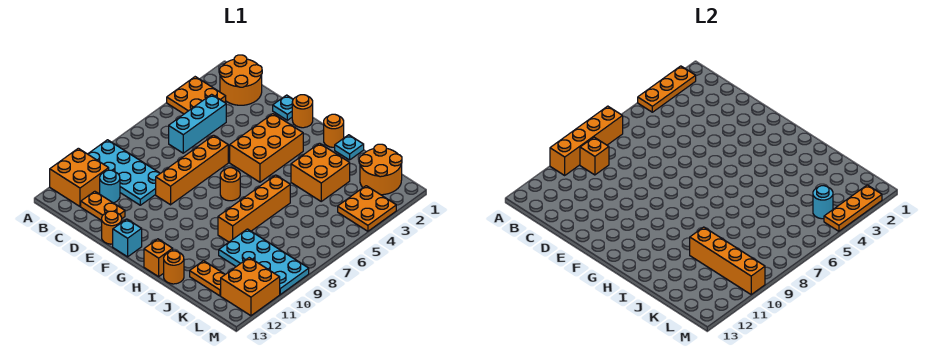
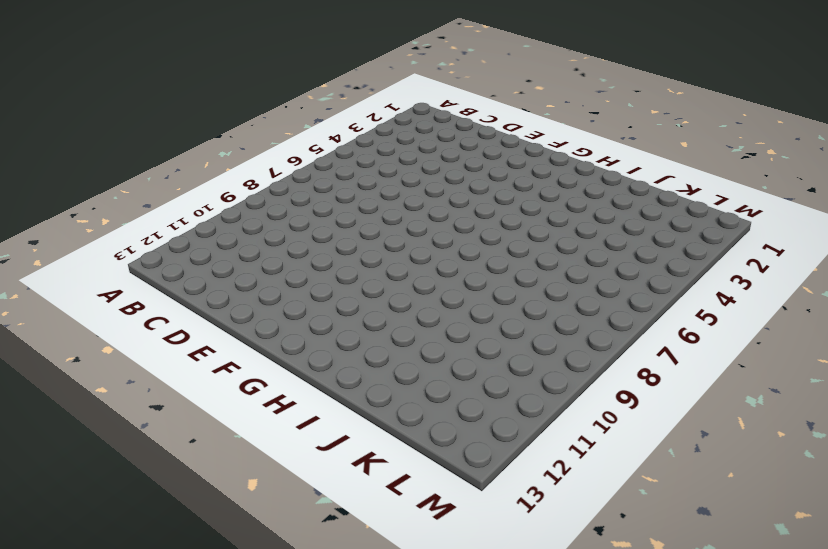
none -> orange plate A3:B4 level 1
none -> cyan plate A9:D10 level 1
none -> orange brick A11:B12 level 1
none -> orange round brick B1:C2 level 1

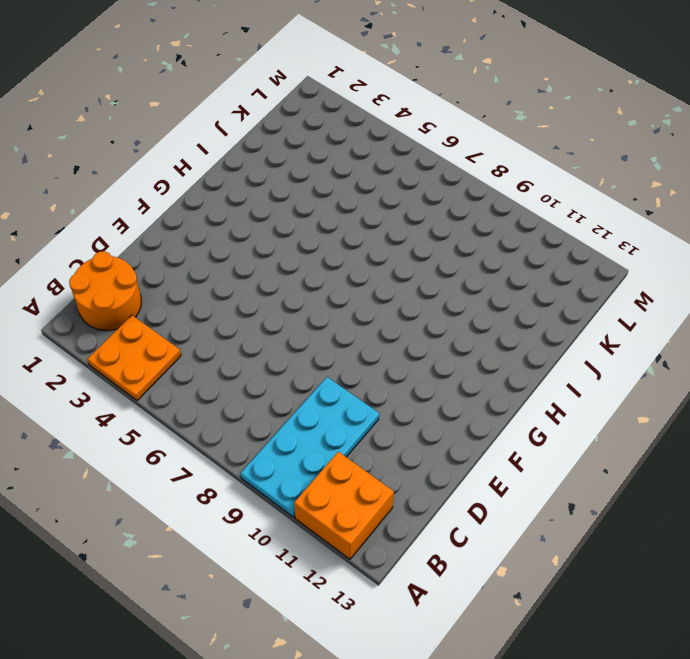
none -> cyan brick C4:C6 level 1
none -> cyan round brick C11 level 1
none -> orange plate C12:D12 level 1
none -> cyan plate E1 level 1

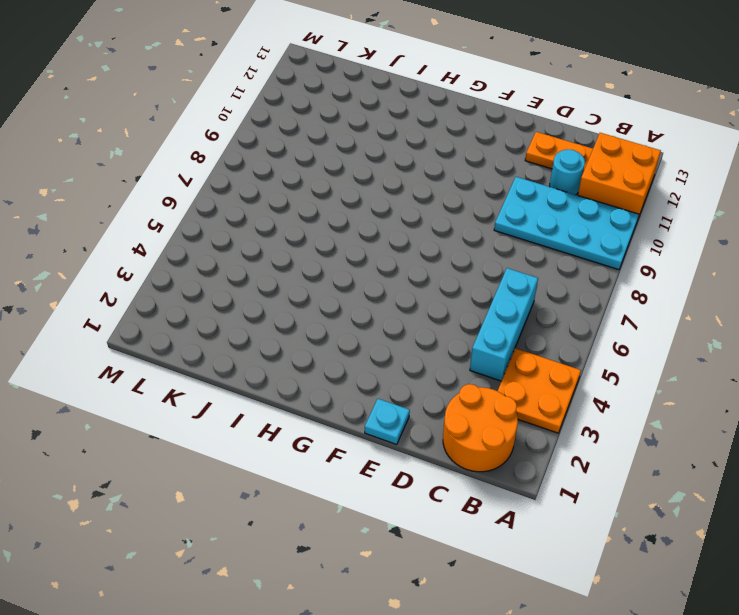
none -> orange brick E6:E9 level 1
none -> orange round brick E13 level 1
none -> orange round brick F1 level 1
none -> orange brick F3:G5 level 1

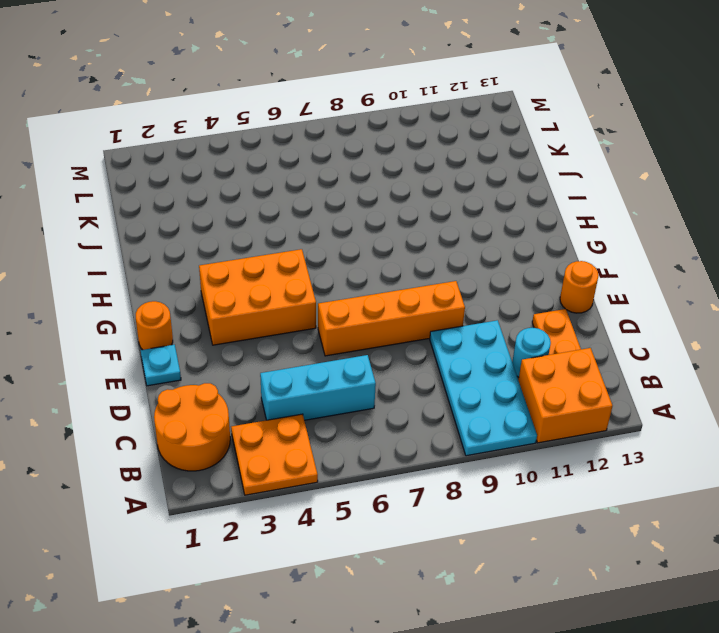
none -> cyan brick F13 level 1
none -> orange round brick G7 level 1
none -> orange round brick H1 level 1
none -> orange brick H13 level 1

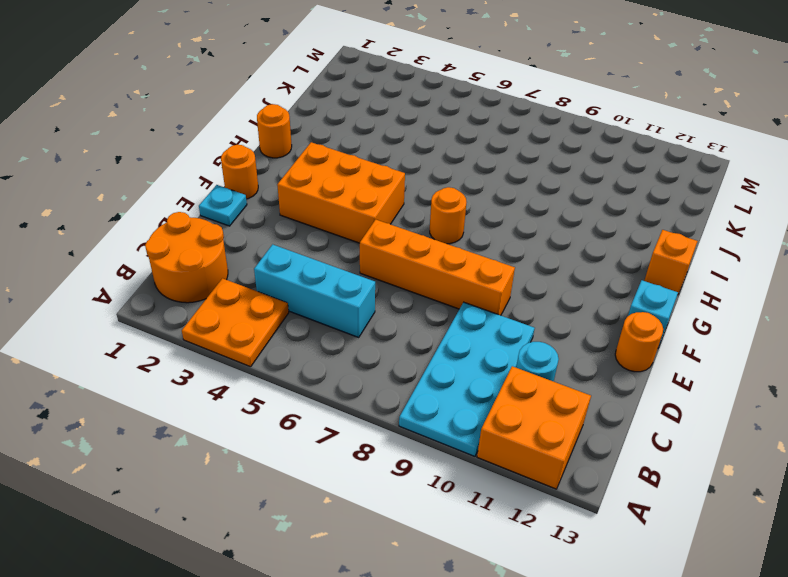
none -> orange plate C12:D12 level 1
none -> cyan plate I1 level 1
none -> orange brick I3:J4 level 1
none -> orange brick I6:I9 level 1

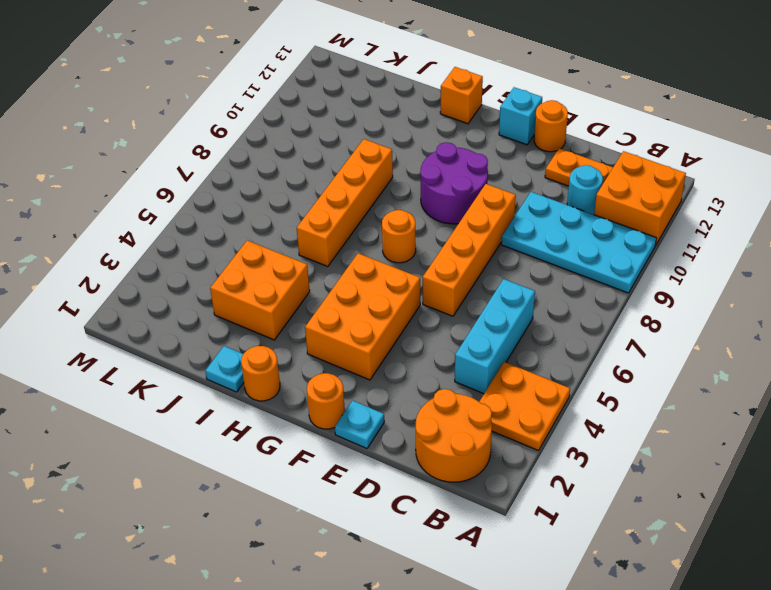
purple round brick F9:G10 level 1 -> none
none -> orange round brick I13 level 1
none -> cyan plate J9:M10 level 1
none -> orange plate J12:K12 level 1
none -> orange round brick K1:L2 level 1

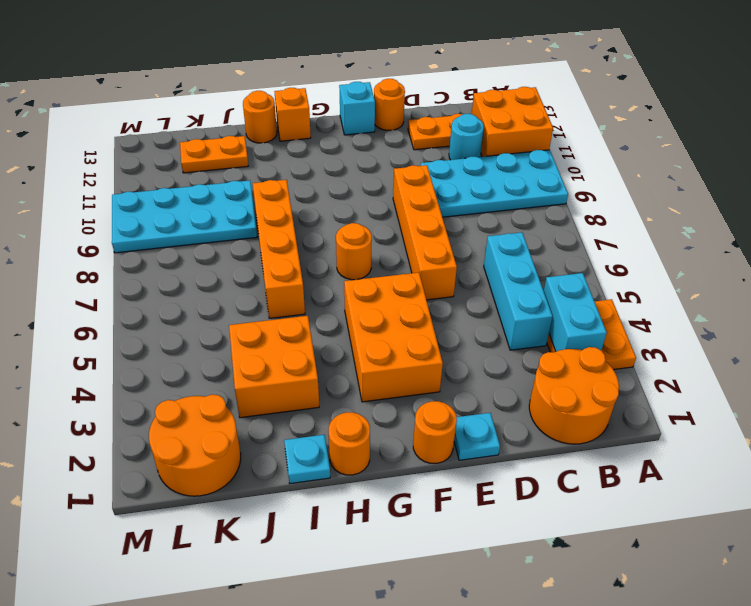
cyan brick B3:B4 level 2 -> none
none -> orange plate L3:M4 level 1
none -> orange brick L11:M12 level 1
none -> orange plate A2:A4 level 2
none -> orange brick A7:A10 level 2

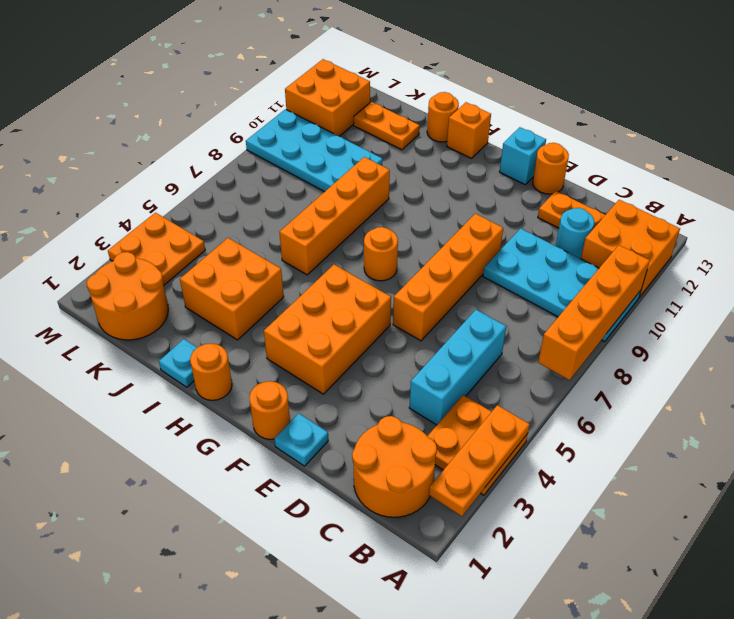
none -> orange brick B9 level 2
none -> orange brick J10:M10 level 2
none -> cyan round brick L4 level 2
none -> orange plate M2:M4 level 2

